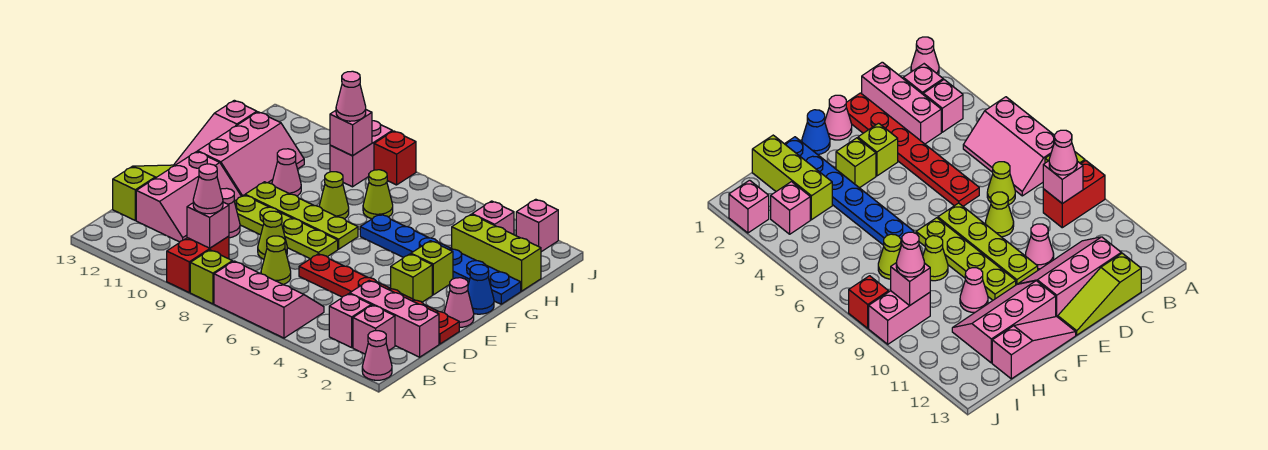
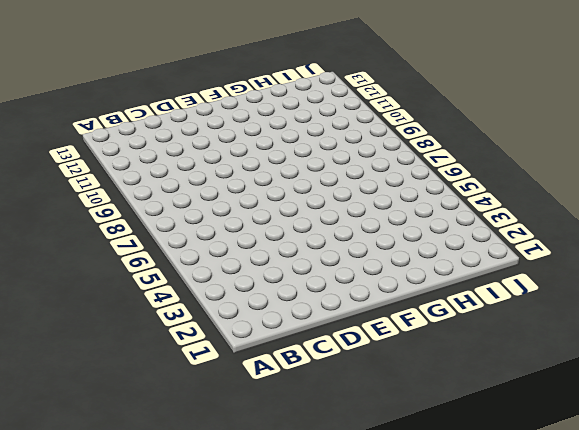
none -> pink cone A1 level 1
none -> pink slope A5:B7 level 1 top A
none -> lime brick A8 level 1
none -> red brick A9:B9 level 1

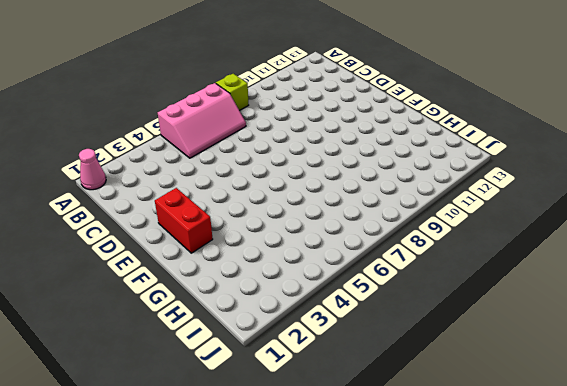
red brick E2:F2 level 1 -> red brick A9:B9 level 1
none -> pink brick B2 level 1
none -> pink brick B3 level 1
none -> pink brick C1:C3 level 1
none -> lime cone C7 level 1

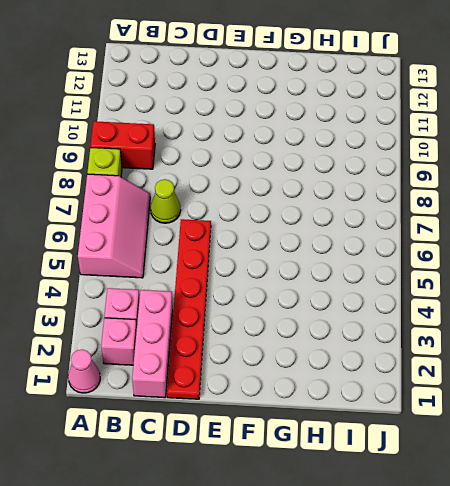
none -> pink slope C11:E12 level 1 top 12
none -> lime slope C13:E13 level 1 top C
none -> lime cone D8 level 1
none -> pink cone D10 level 1

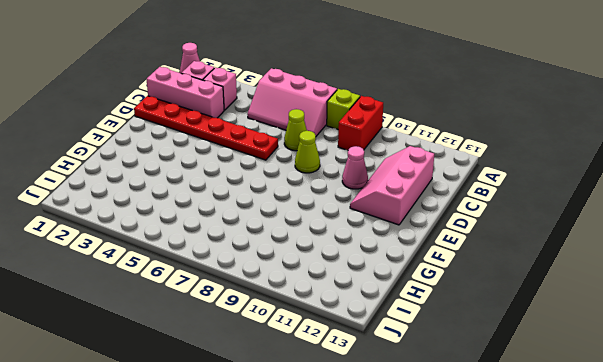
none -> lime slope C13:E13 level 1 top C
none -> pink cone E1 level 1
none -> lime brick E3 level 1
none -> lime plate E7:E10 level 1

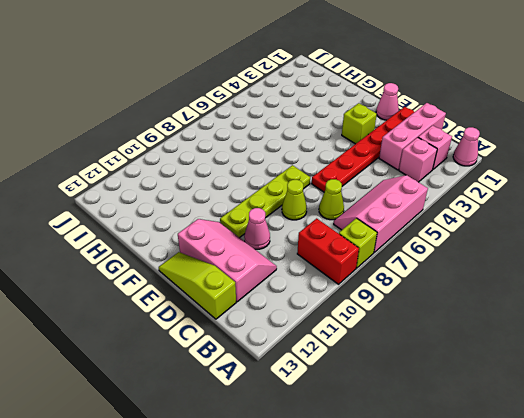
none -> blue cone F1 level 1
none -> lime brick F3 level 1
none -> lime plate F7:F10 level 1
none -> pink slope F11:H12 level 1 top 12

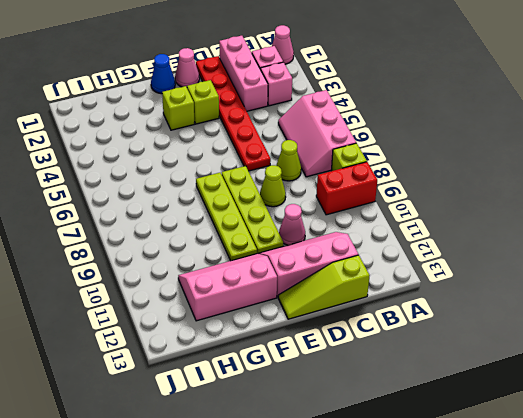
none -> pink slope F13:H13 level 1 top H
none -> blue plate G1:G6 level 1
none -> lime cone G8 level 1
none -> pink cone G10 level 1

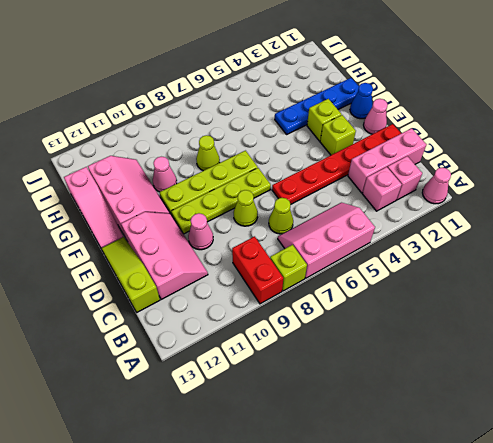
blue plate G1:G4 level 1 -> blue plate G1:G6 level 1
none -> lime brick H1:H3 level 1
none -> lime cone H7 level 1
none -> pink brick I3 level 1
none -> pink brick I9:J9 level 1

